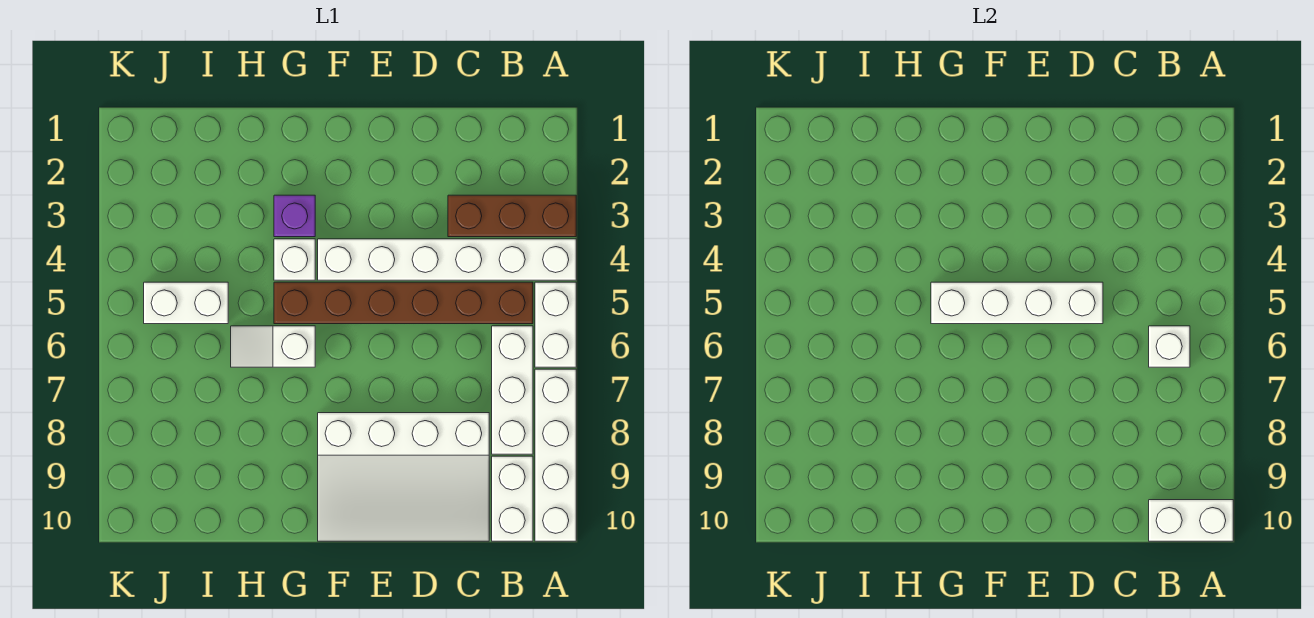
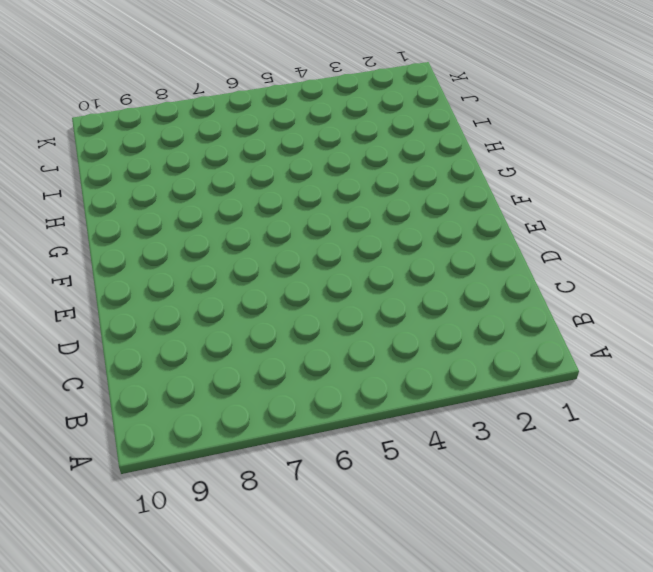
none -> brown brick A3:C3 level 1
none -> white brick A4:F4 level 1
none -> white brick A5:A6 level 1

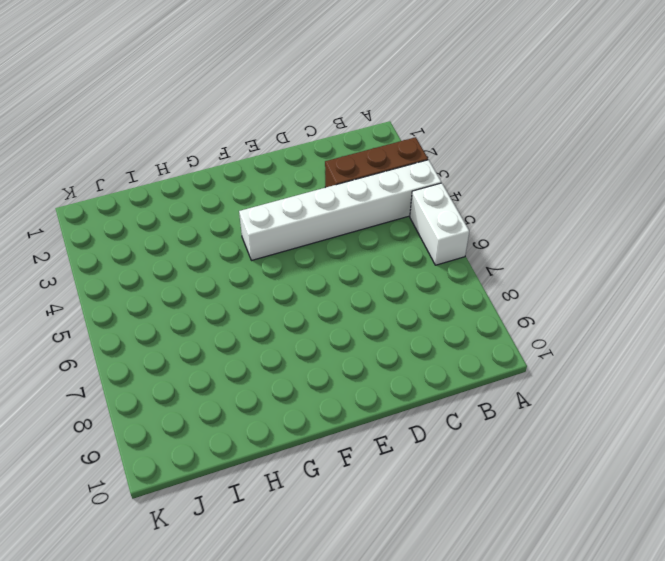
none -> white brick A7:A10 level 1
none -> brown brick B5:G5 level 1
none -> white brick B6:B8 level 1

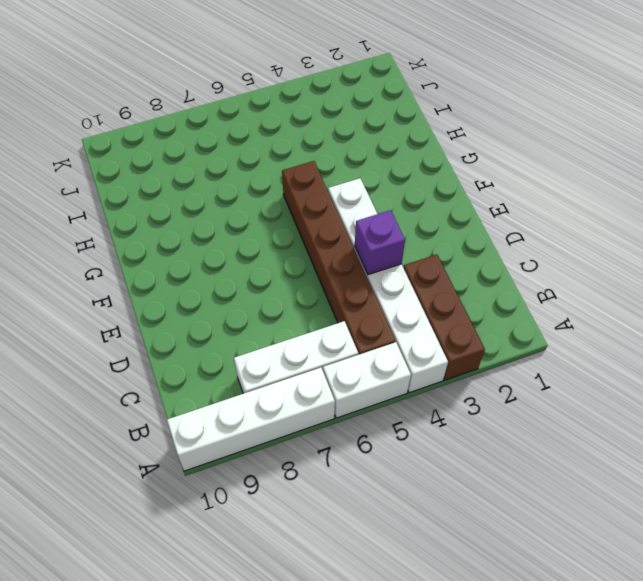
purple brick D4 level 2 -> purple brick G3 level 1
none -> white brick B9:B10 level 1
none -> white slope C8:F10 level 1 top 8
none -> white brick G4 level 1

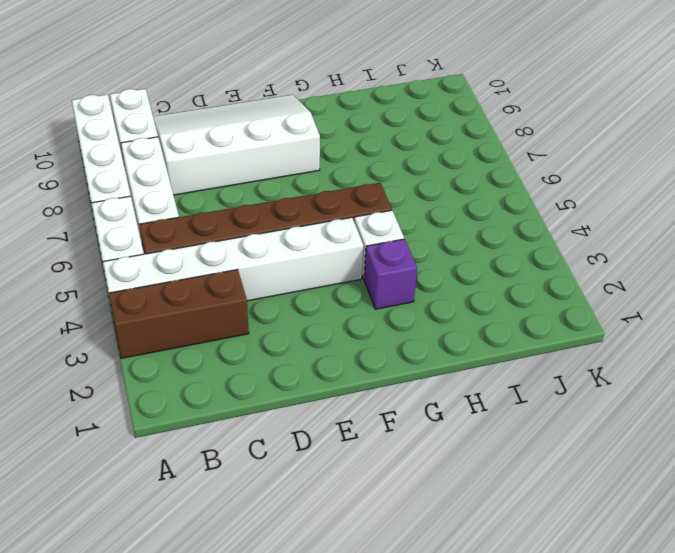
none -> white slope G6:H6 level 1 top G
none -> white brick I5:J5 level 1
none -> white brick A10:B10 level 2

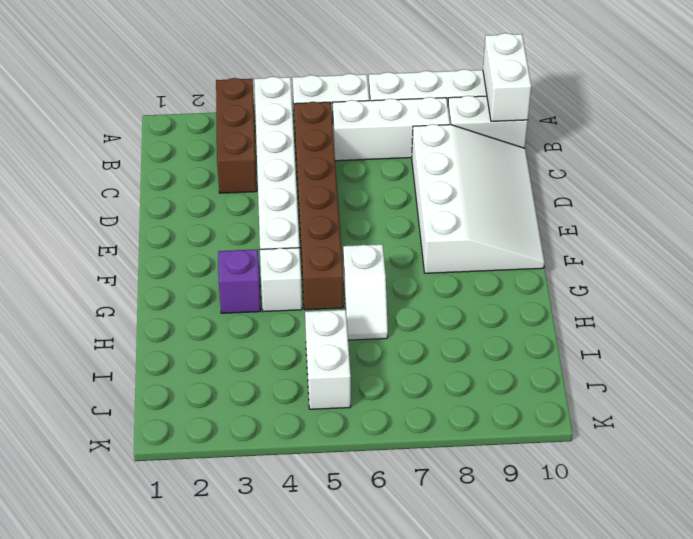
none -> white brick B6 level 2
none -> white brick D5:G5 level 2

